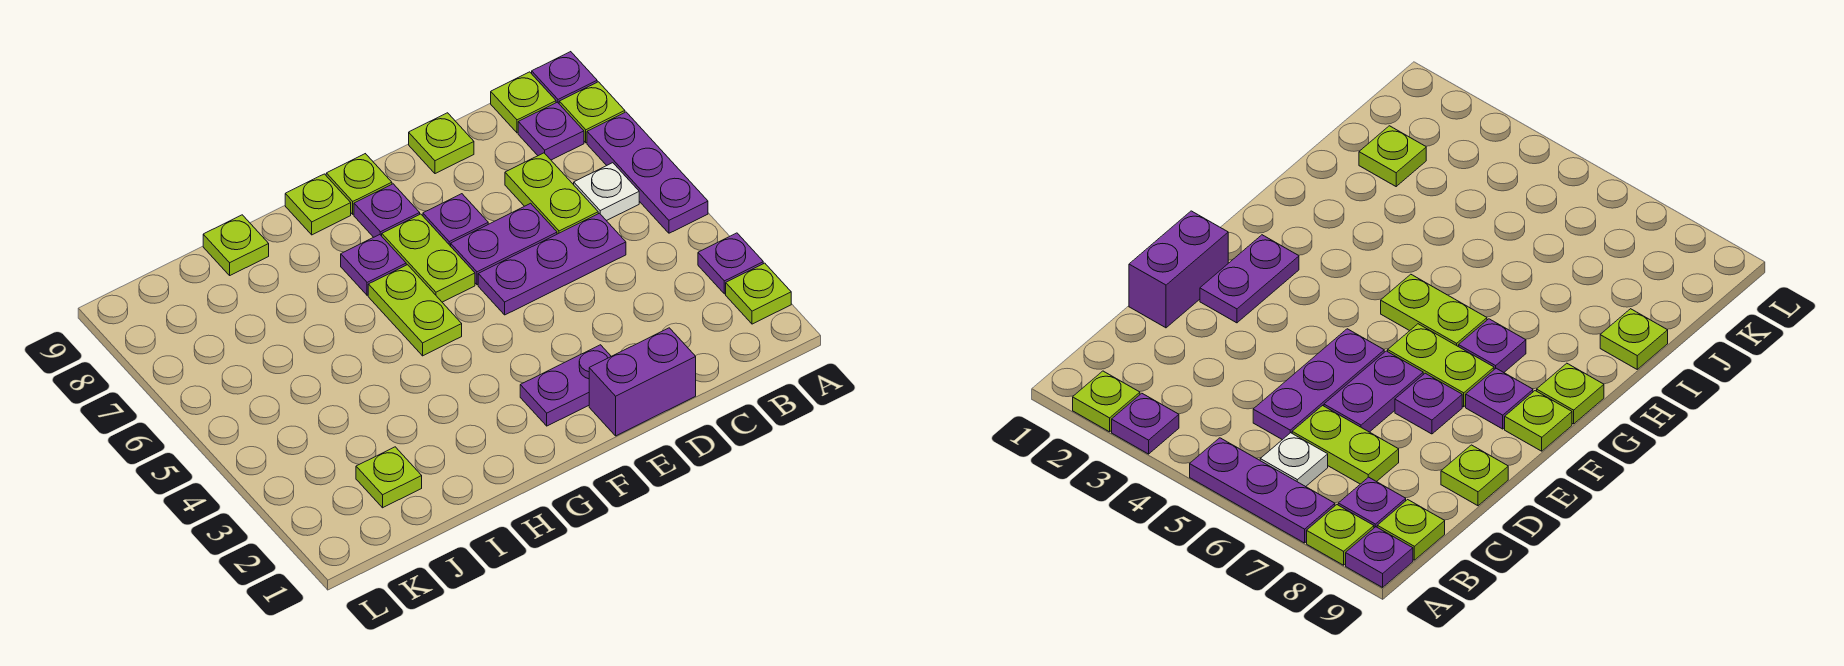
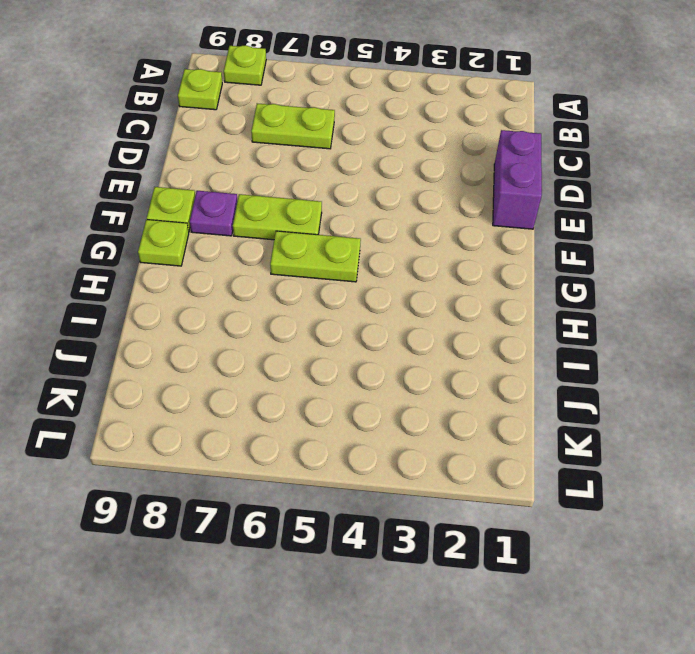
none -> lime plate A2 level 1
none -> purple plate A3 level 1
none -> purple plate A5:A7 level 1

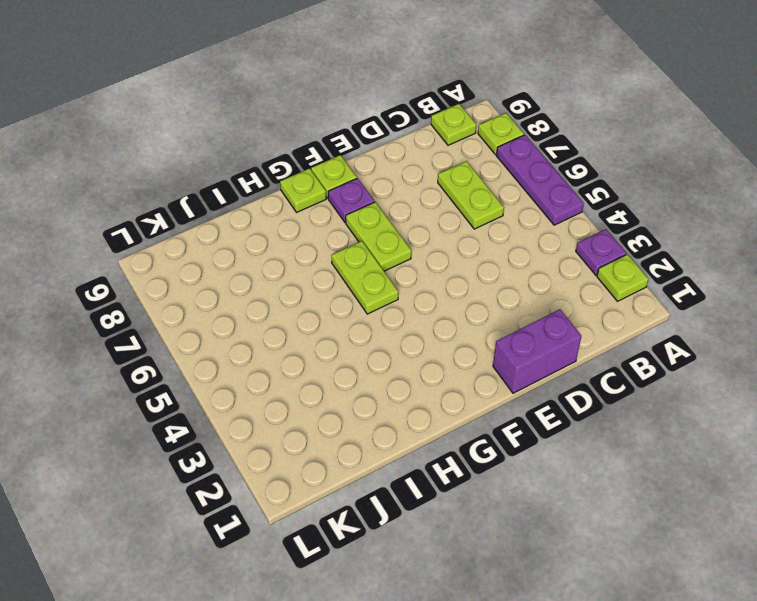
none -> purple plate A9 level 1
none -> white plate B6 level 1
none -> purple plate B8 level 1

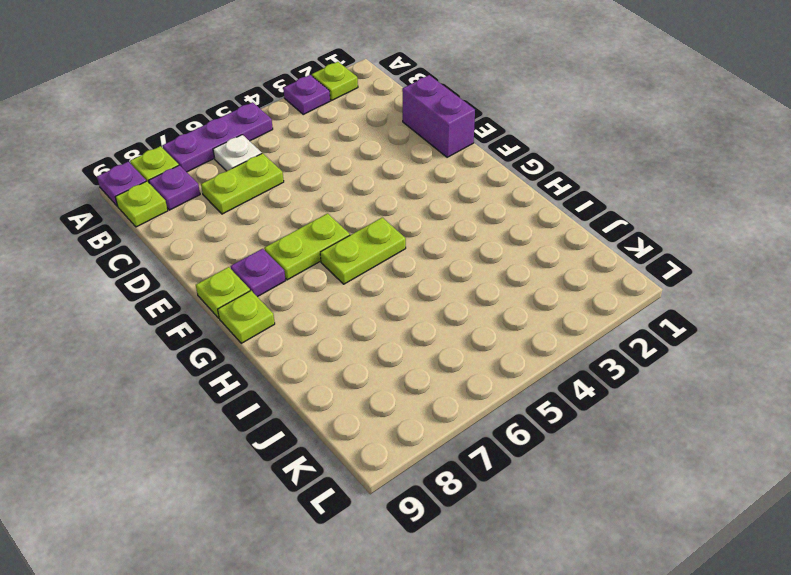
none -> purple plate C5:E5 level 1
none -> purple plate D6:E6 level 1
none -> lime plate D9 level 1

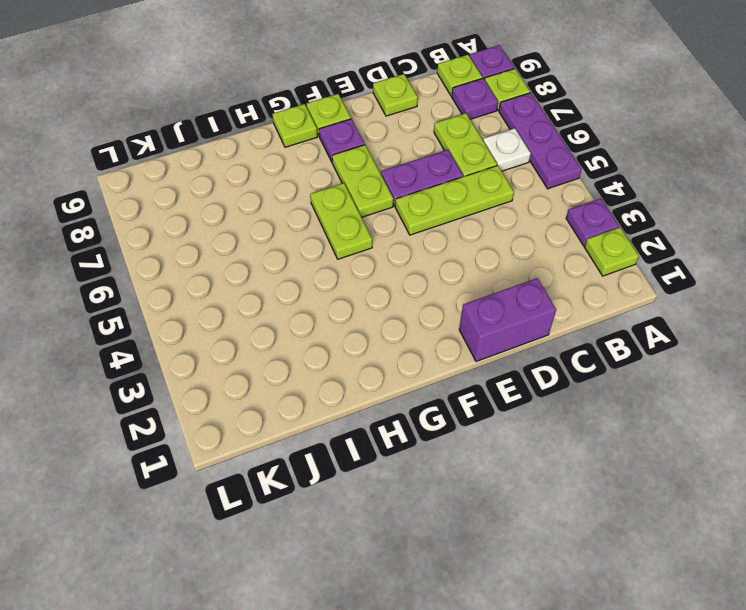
lime plate C5:E5 level 1 -> purple plate C5:E5 level 1
none -> purple plate E2:F2 level 1
none -> purple plate E7 level 1
none -> purple plate G7 level 1

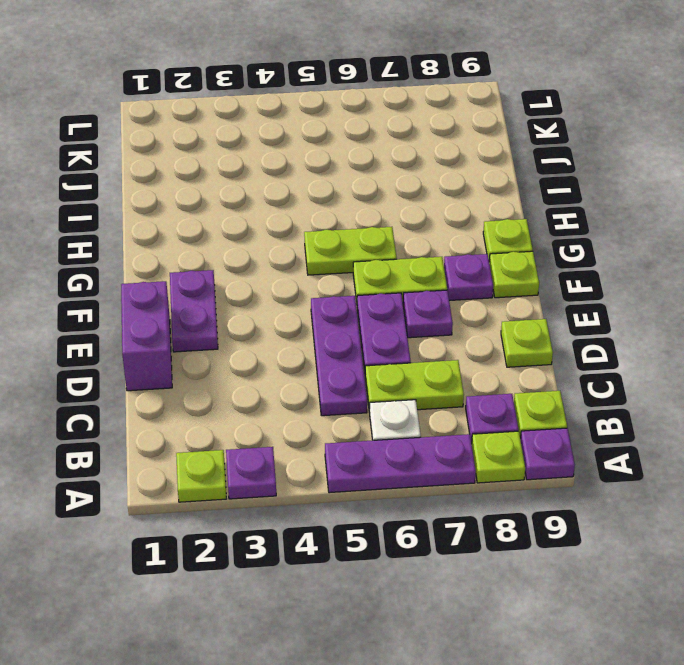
none -> purple plate G7 level 1
none -> lime plate I9 level 1
none -> lime plate J2 level 1

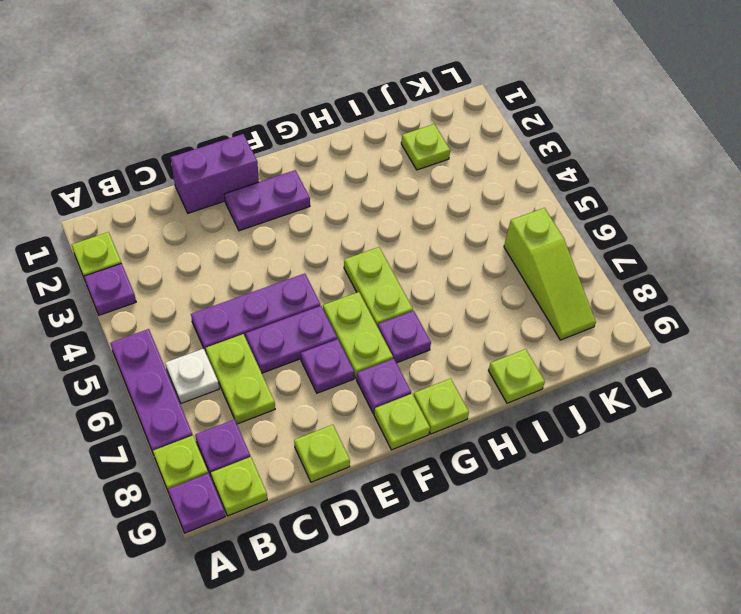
lime slope K6:K8 level 1 top 6 -> none

